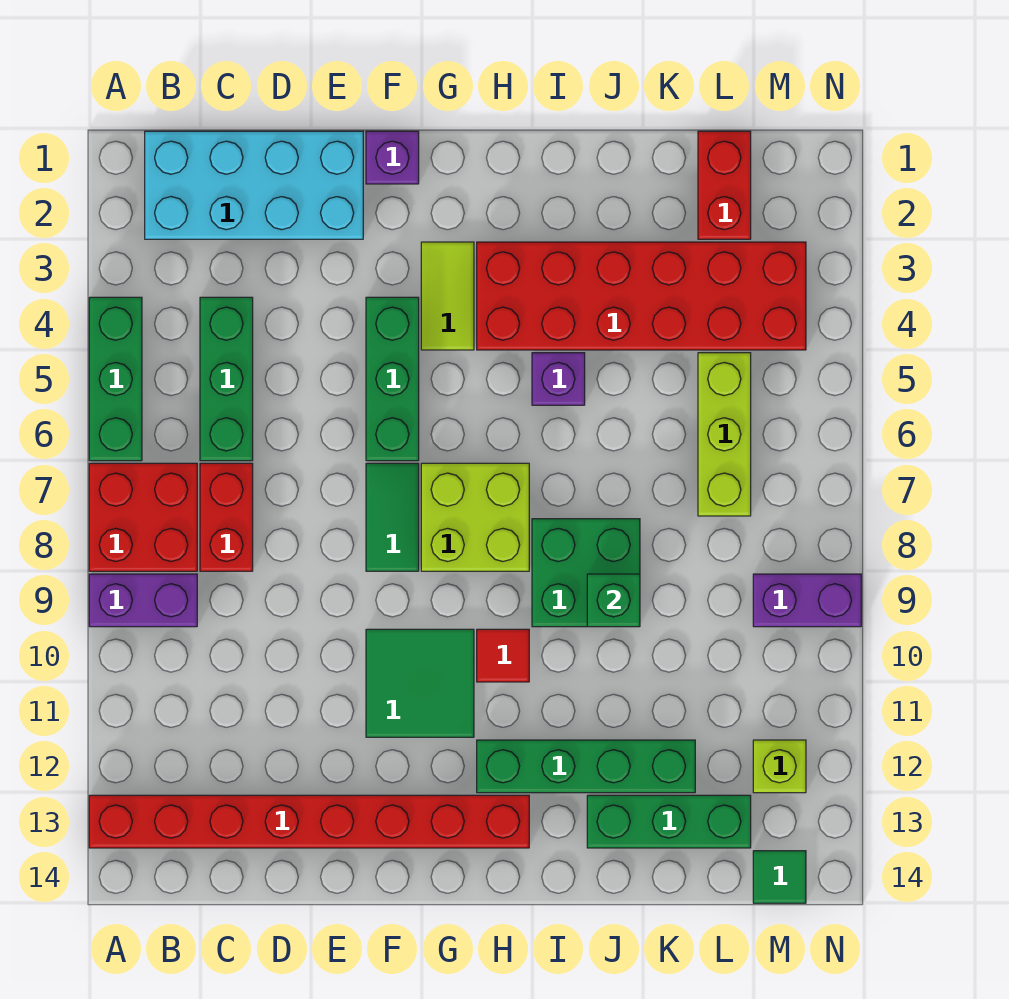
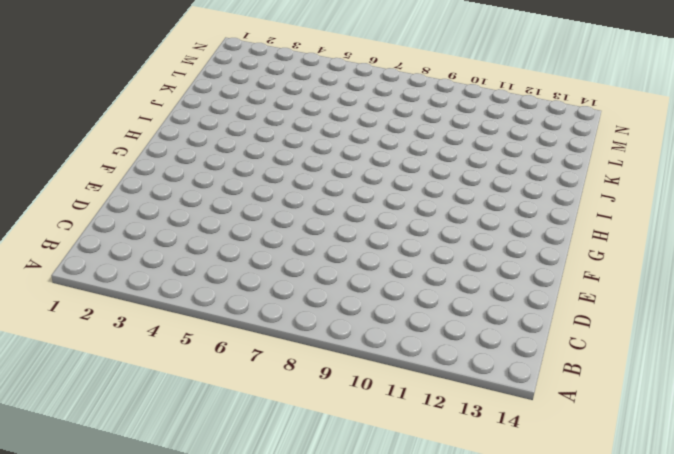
none -> green brick A4:A6 level 1
none -> red brick A7:B8 level 1
none -> purple brick A9:B9 level 1

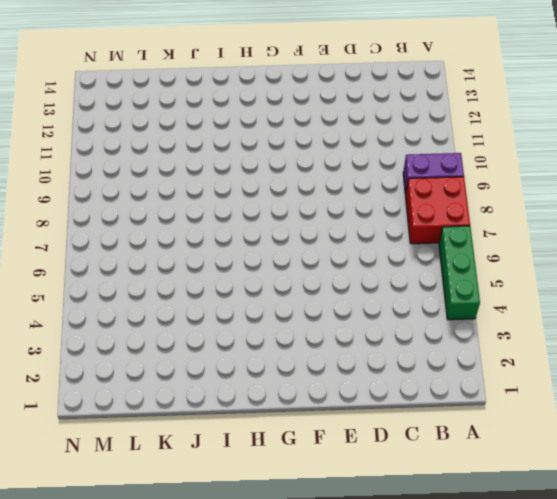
none -> red brick A13:H13 level 1
none -> cyan brick B1:E2 level 1
none -> green brick C4:C6 level 1

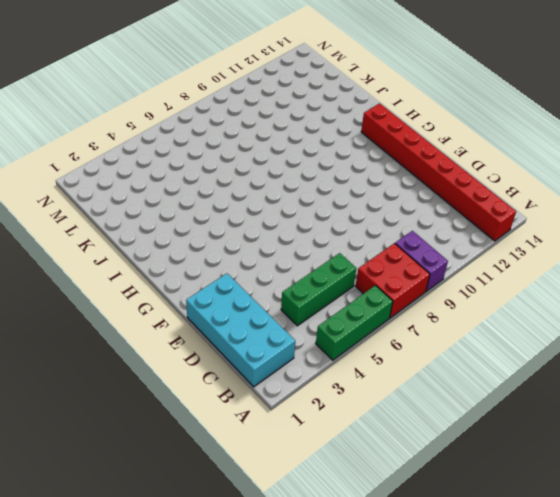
none -> red brick C7:C8 level 1
none -> purple brick F1 level 1
none -> green brick F4:F6 level 1

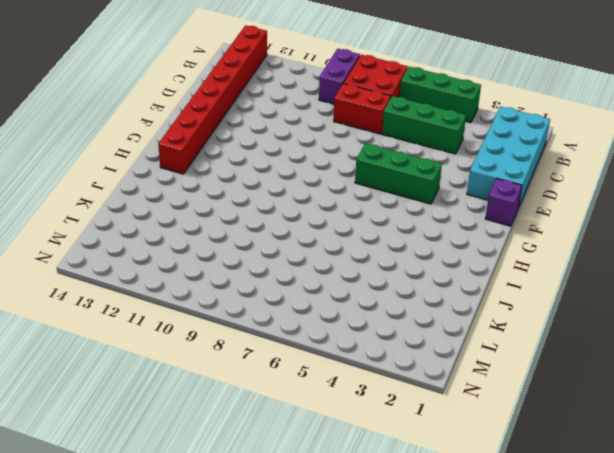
none -> green tile F7:F8 level 1
none -> green tile F10:G11 level 1
none -> lime tile G3:G4 level 1

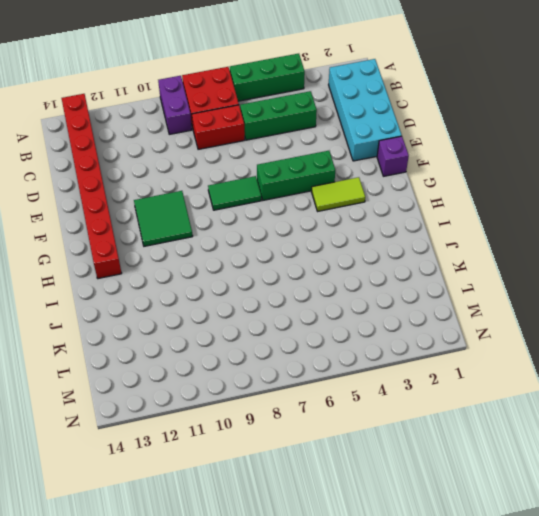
none -> lime brick G7:H8 level 1
none -> red brick H3:M4 level 1
none -> red tile H10 level 1

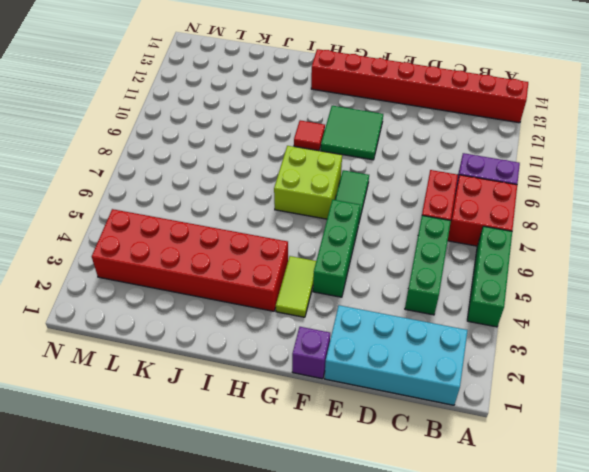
none -> green brick H12:K12 level 1
none -> purple brick I5 level 1
none -> green brick I8:J9 level 1

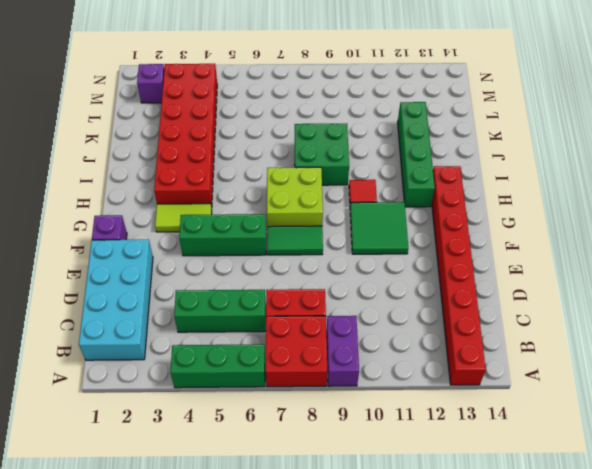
purple brick M2 level 1 -> purple brick I5 level 1
none -> green brick J13:L13 level 1
none -> red brick L1:L2 level 1
none -> lime brick L5:L7 level 1

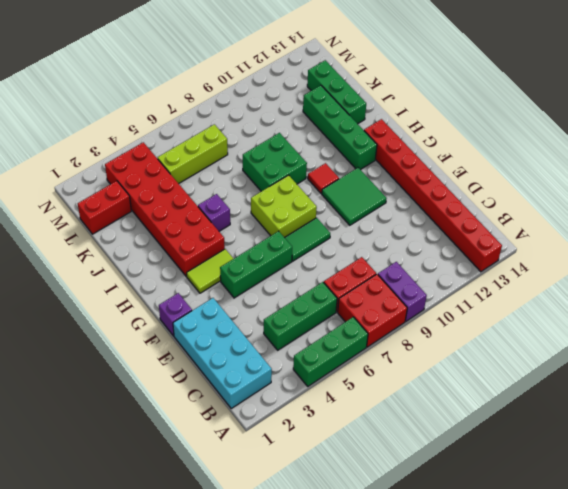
none -> purple brick M9:N9 level 1
none -> lime brick M12 level 1
none -> green tile M14 level 1

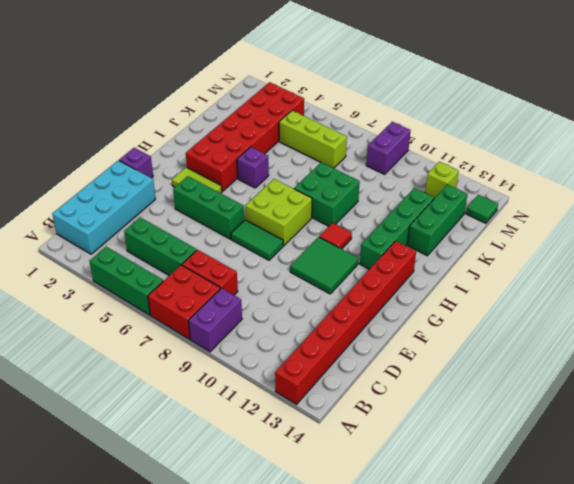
none -> red brick L1:L2 level 1
none -> green brick J9 level 2

